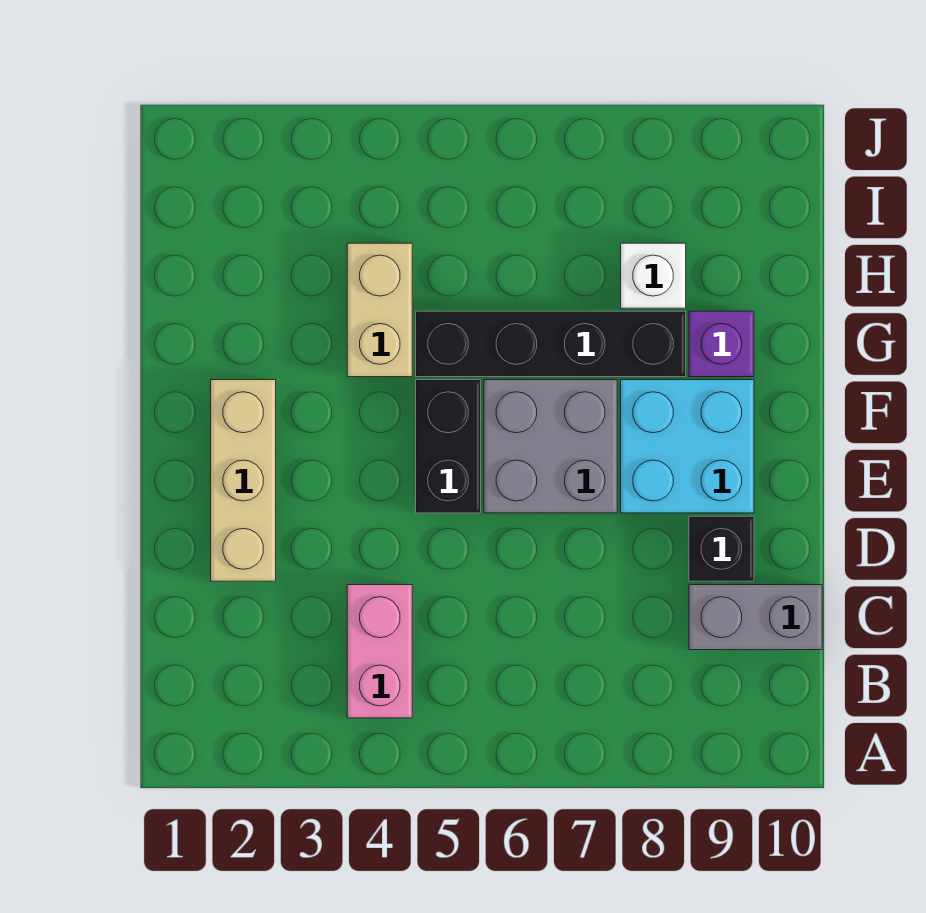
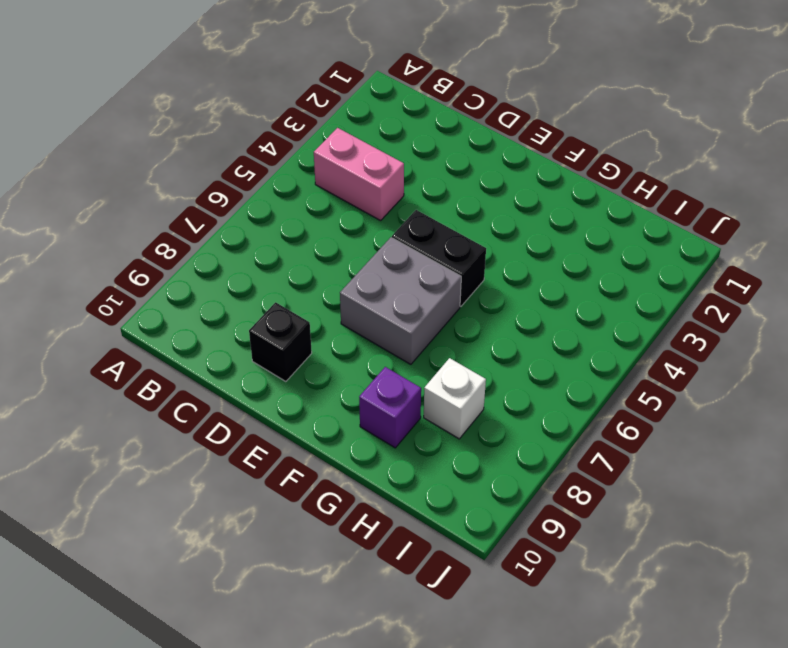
none -> grey brick C9:C10 level 1
none -> tan brick D2:F2 level 1

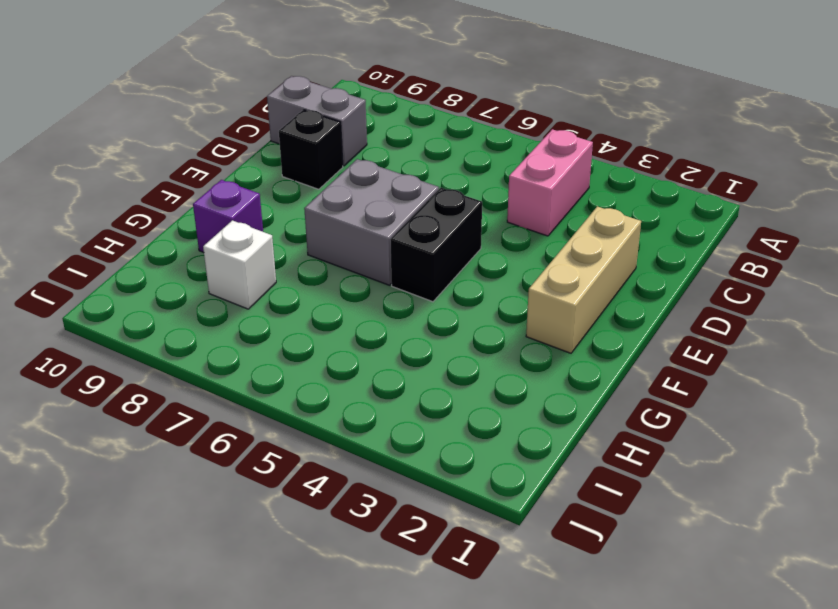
none -> cyan brick E8:F9 level 1
none -> tan brick G4:H4 level 1

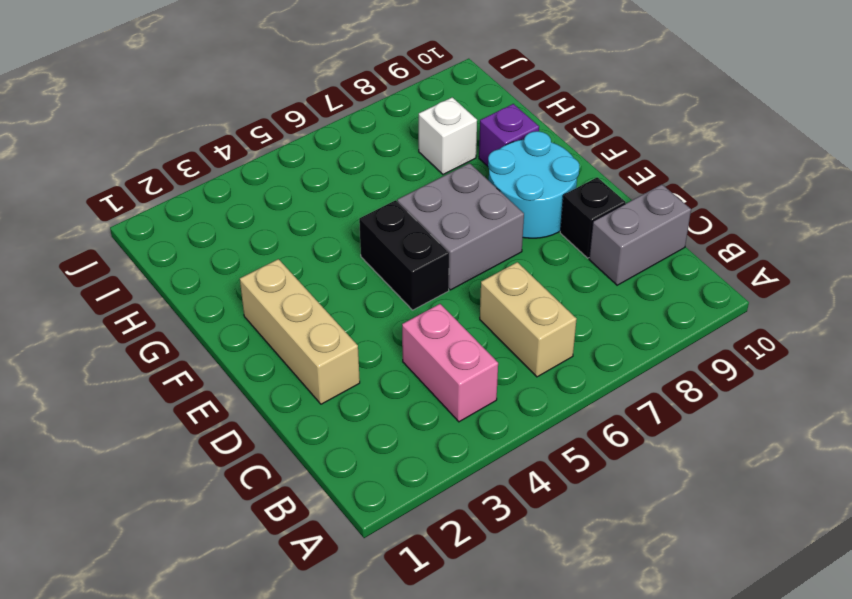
tan brick B6:C6 level 1 -> tan brick G4:H4 level 1
cyan round brick E8:F9 level 1 -> cyan brick E8:F9 level 1
none -> black brick G5:G8 level 1

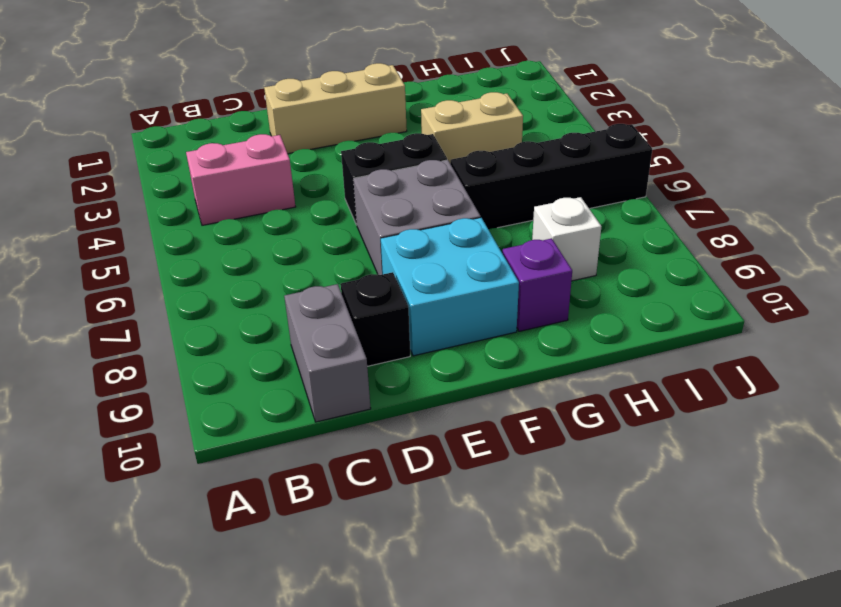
black brick G6:J6 level 1 -> black brick G5:G8 level 1

